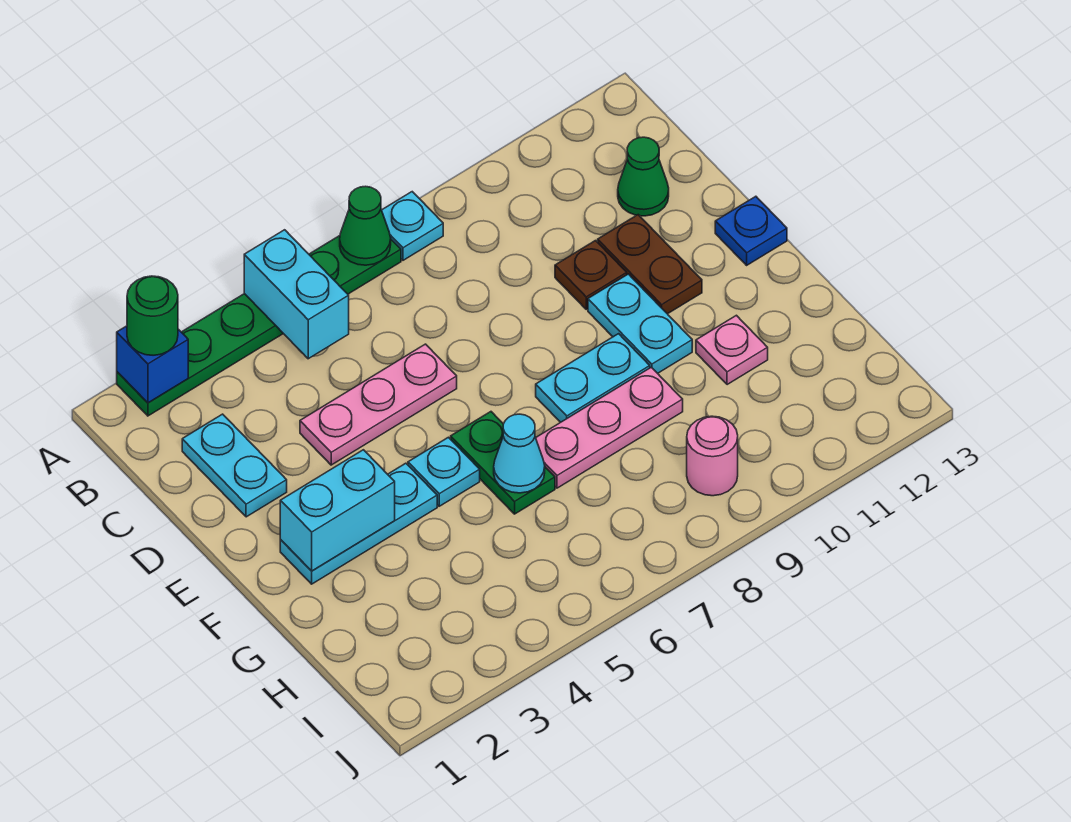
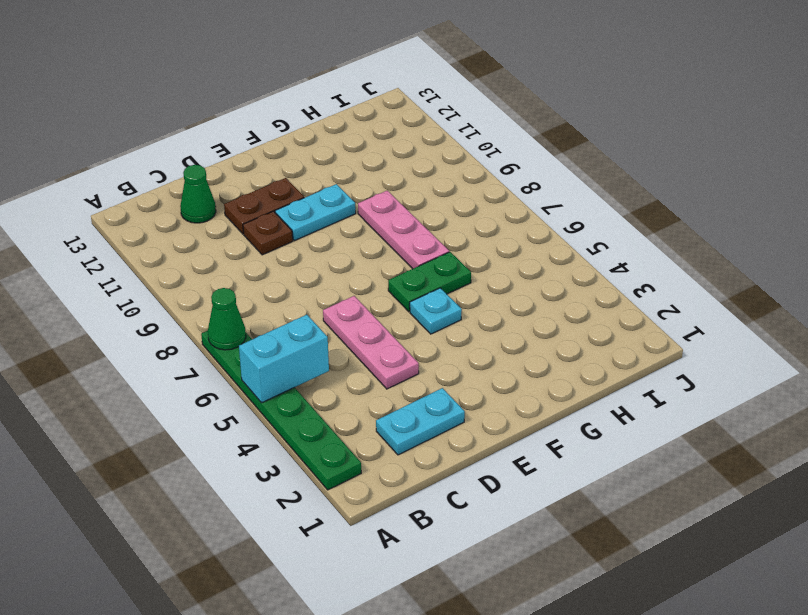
none -> cyan plate A8 level 1
none -> blue plate E13 level 1
none -> cyan plate F2:F4 level 1

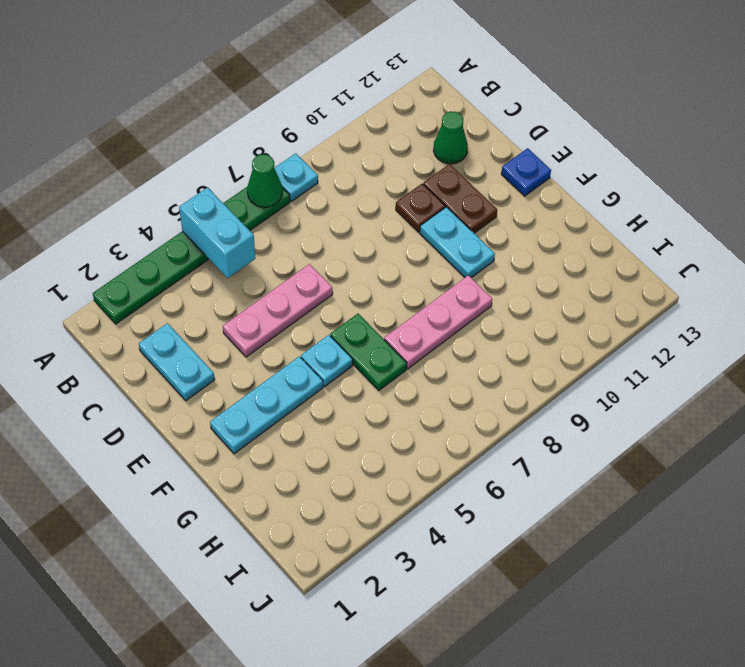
none -> cyan plate F8:F9 level 1
none -> pink plate G11 level 1
none -> pink round brick I9 level 1

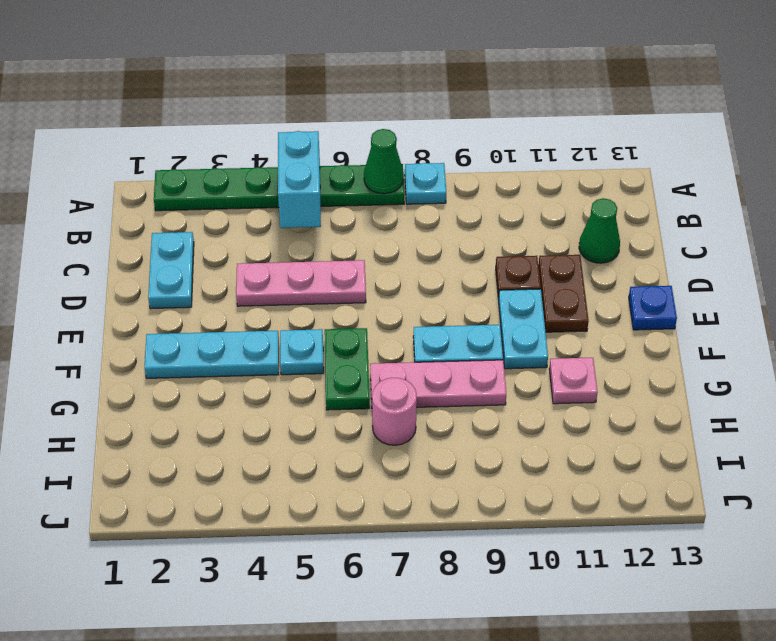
pink round brick H7 level 1 -> pink round brick I9 level 1
none -> blue brick A2 level 2
none -> cyan brick F2:F3 level 2
none -> cyan cone G6 level 2

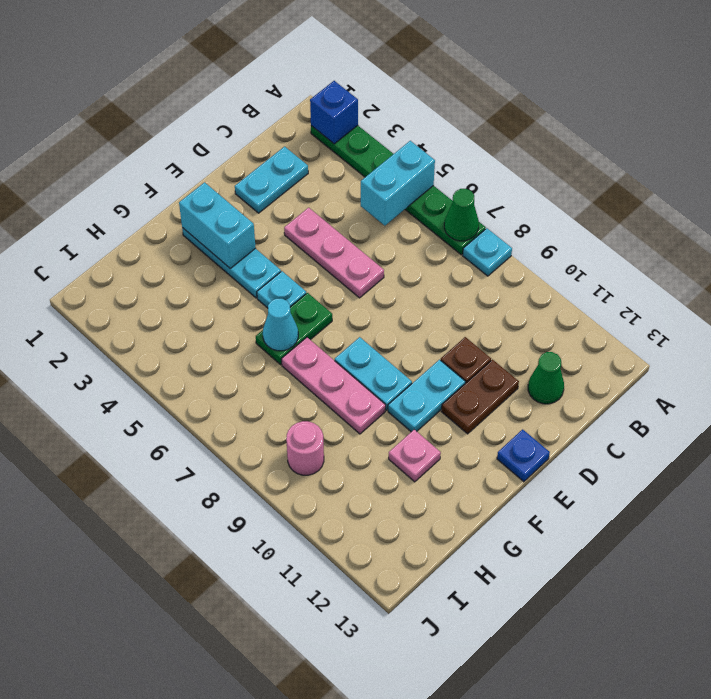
none -> green round brick A2 level 3

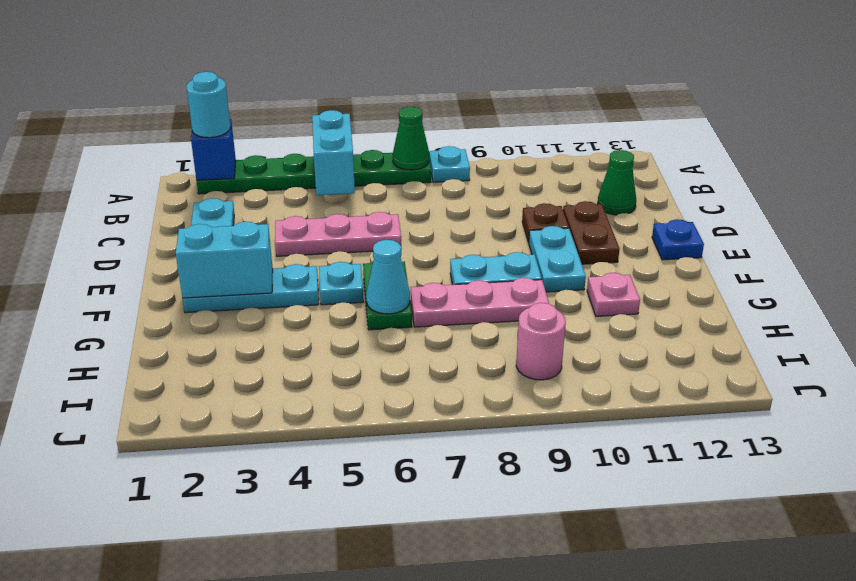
cyan round brick A2 level 3 -> green round brick A2 level 3

